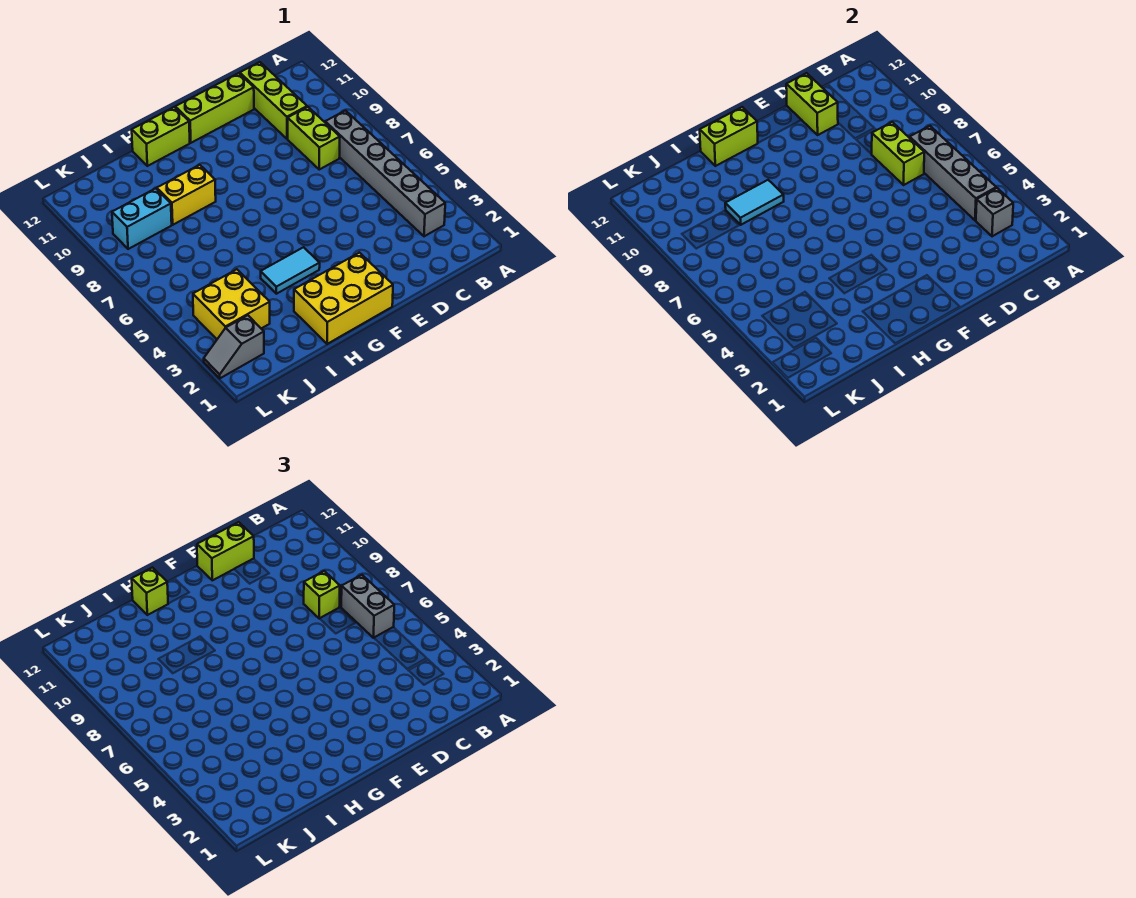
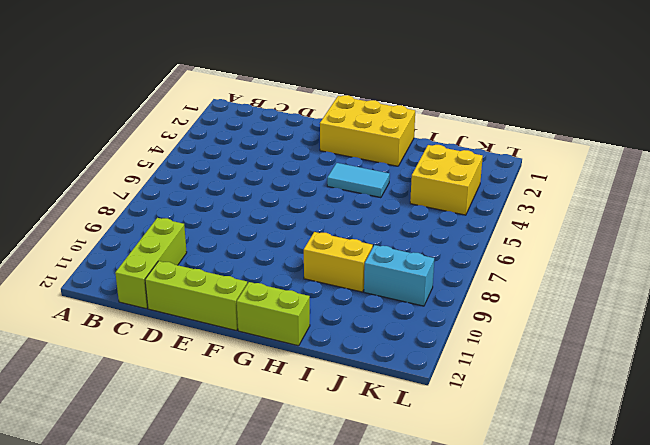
none -> grey brick B3:B8 level 1
none -> lime brick C8:C9 level 1
none -> grey slope K2:L2 level 1 top K

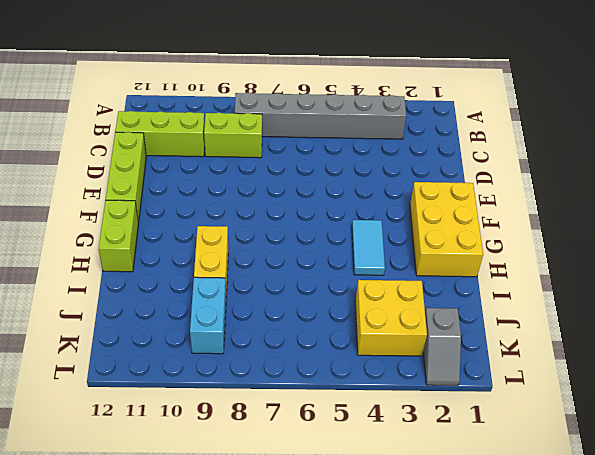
none -> grey brick B3 level 2
none -> grey brick B4:B7 level 2
none -> lime brick C7:C8 level 2

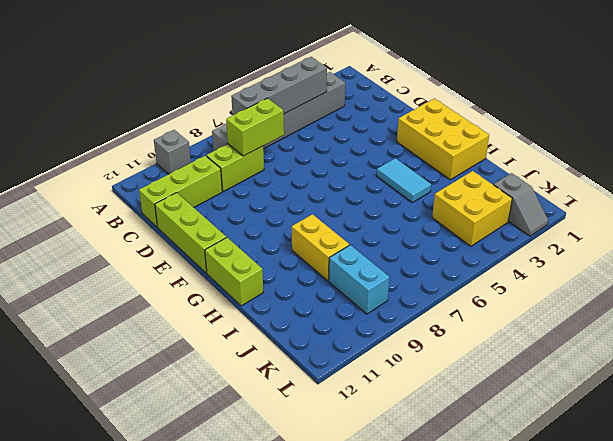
grey brick A10 level 1 -> grey brick B3 level 2
none -> lime brick D11:D12 level 2
none -> lime brick G12:H12 level 2
none -> cyan tile H9:I9 level 2

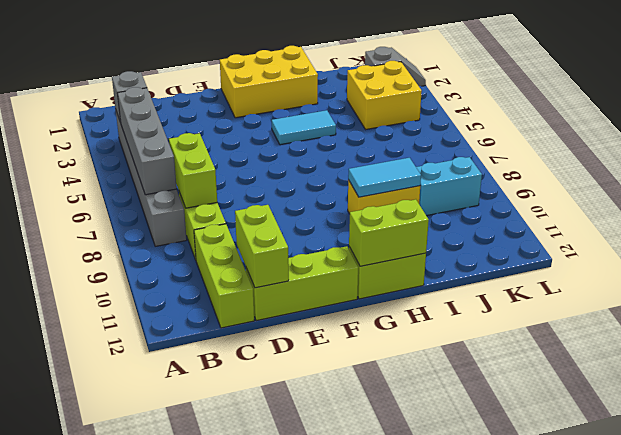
none -> grey brick B6:B7 level 3
none -> lime brick C8 level 3
none -> lime brick D12:E12 level 3

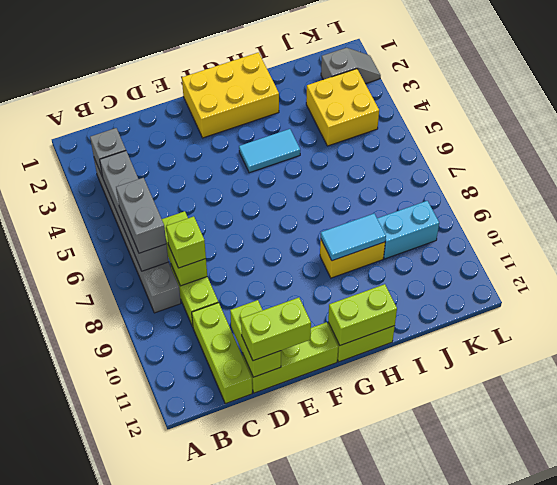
none -> lime brick H12 level 3

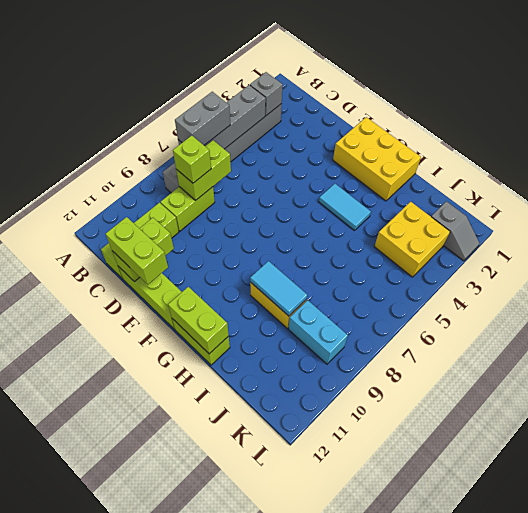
none -> lime brick H12 level 3

